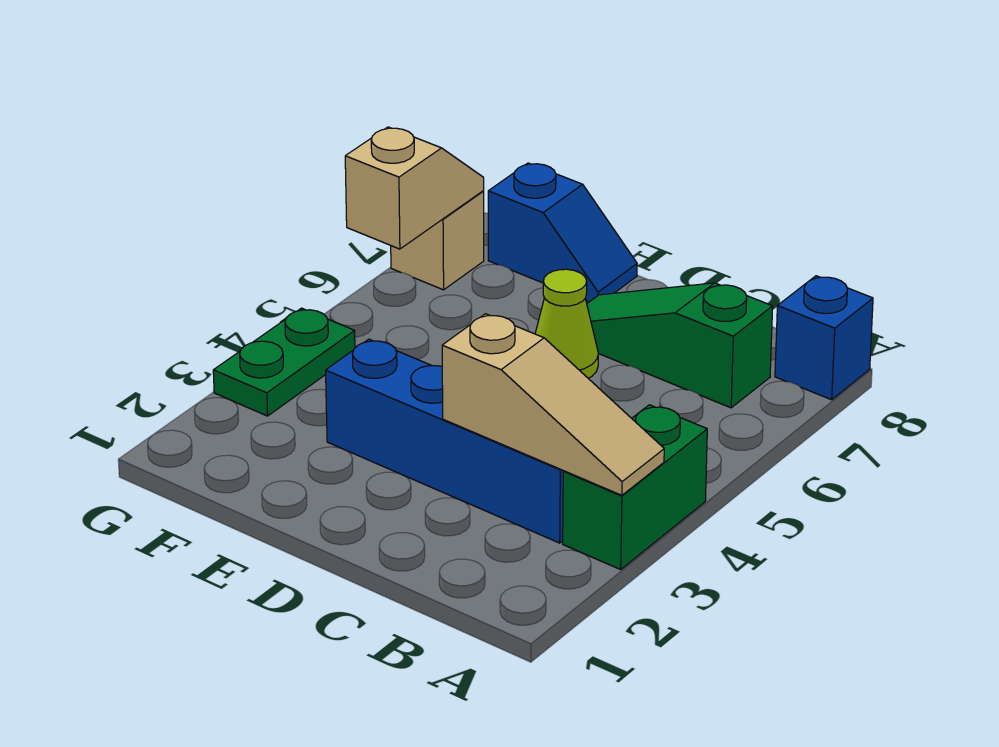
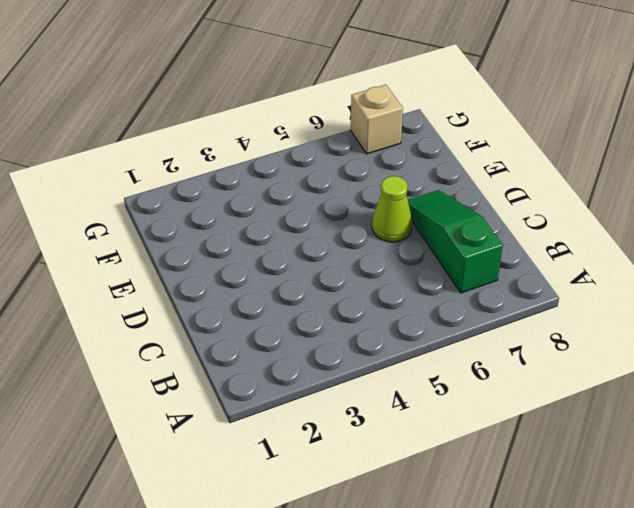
none -> green brick A3:A4 level 1
none -> blue brick A8 level 1

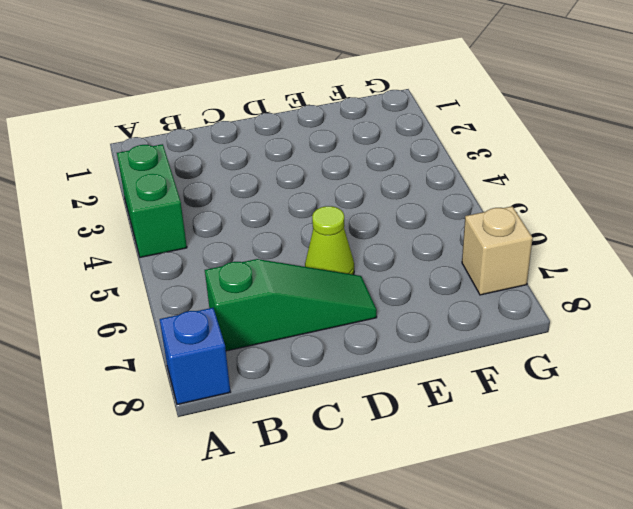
none -> blue brick B3:E3 level 1
none -> blue slope E8:F8 level 1 top F

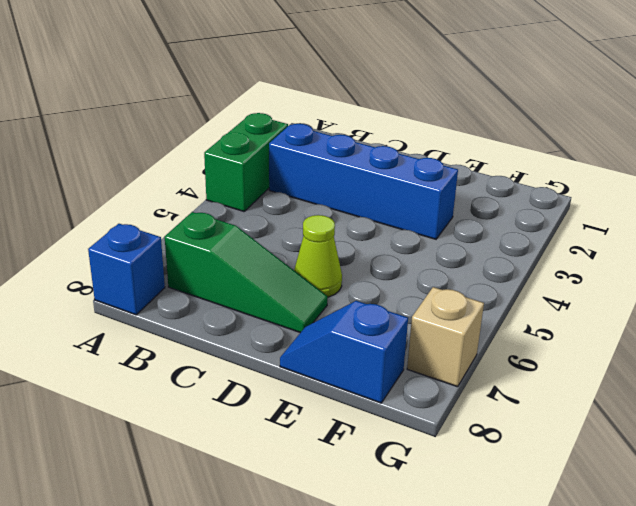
none -> green plate G3:G4 level 1
none -> tan slope A3:C3 level 2 top C

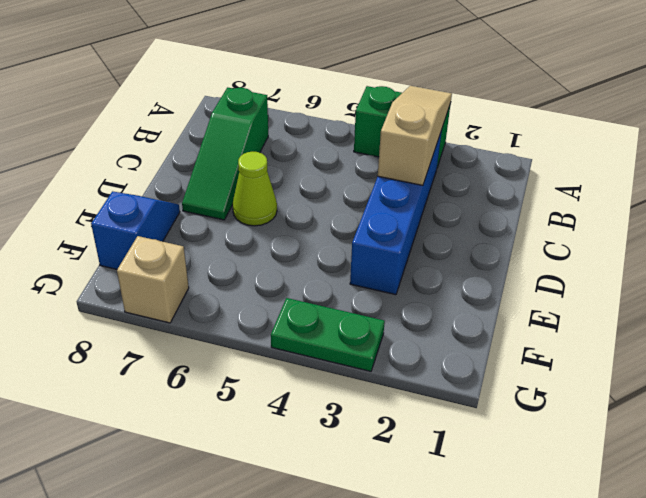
none -> blue brick A8 level 1
none -> tan slope G6:G7 level 2 top 6

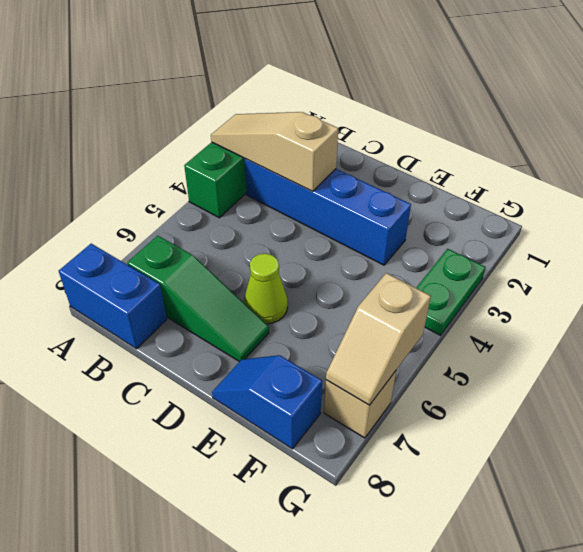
blue brick A8:B8 level 1 -> blue brick A8 level 1

